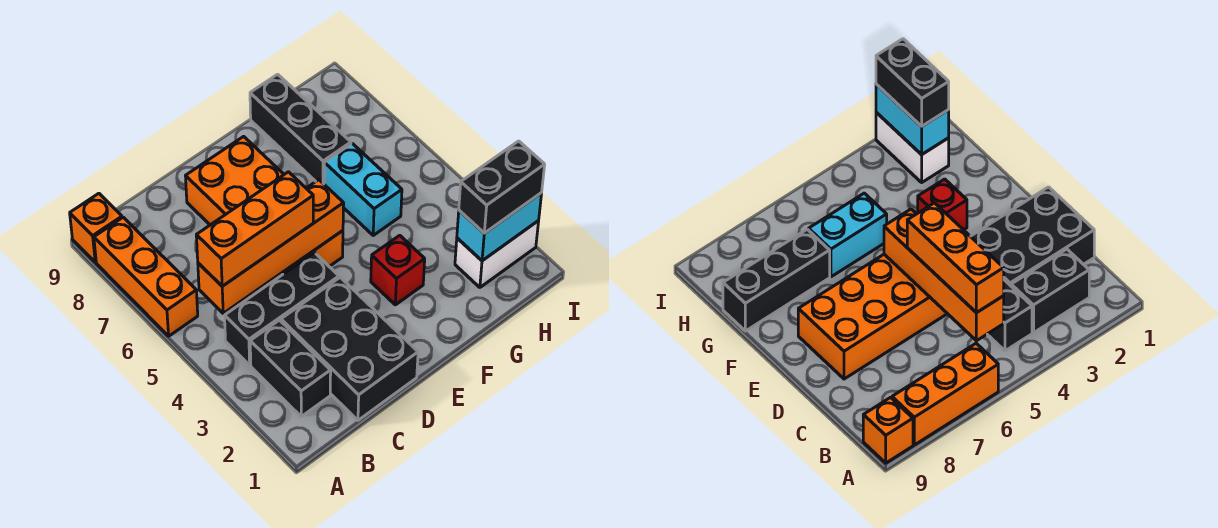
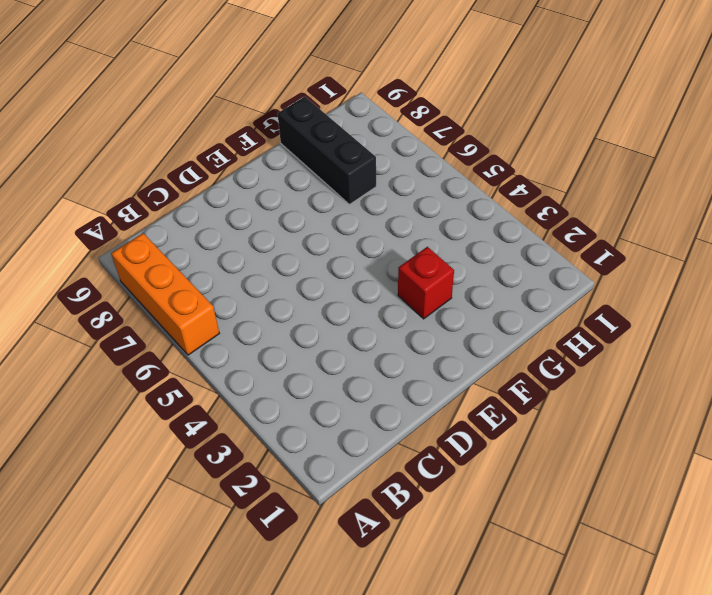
none -> orange brick A9 level 1
none -> black brick B2:B3 level 1
none -> black brick B4:D4 level 1

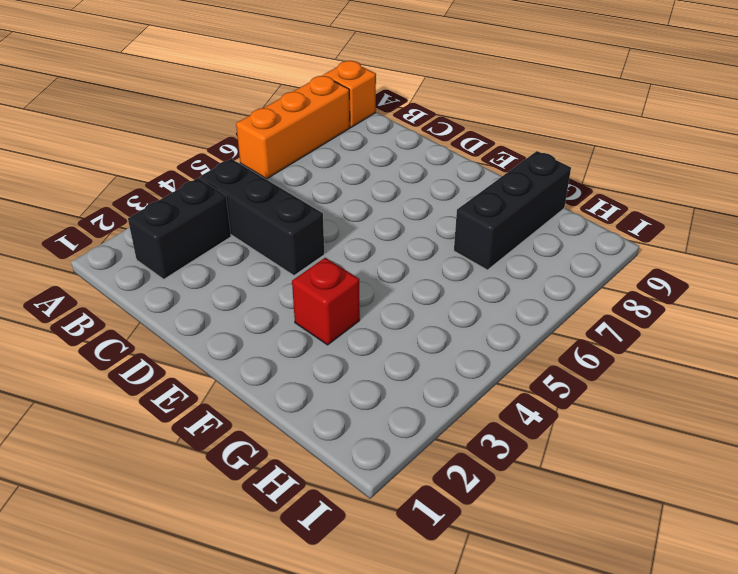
none -> black brick C1:D3 level 1
none -> orange brick D5:E8 level 1
none -> cyan brick G5:G6 level 1

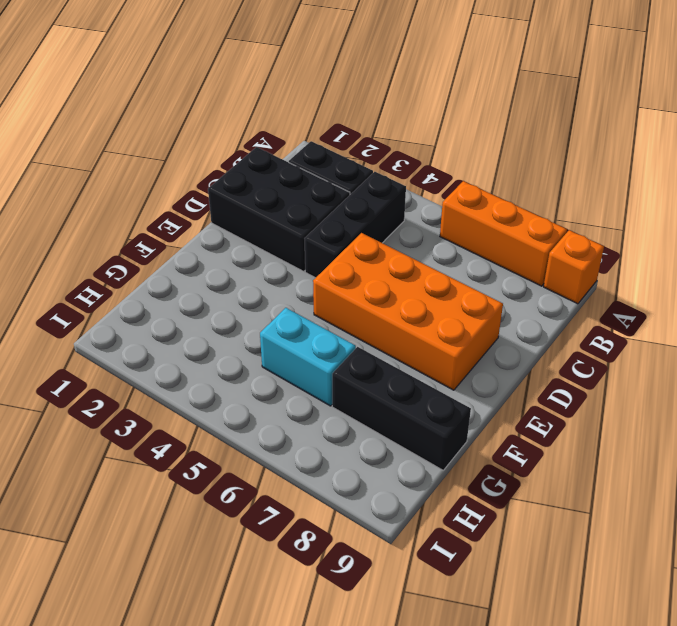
none -> red brick F3 level 1
none -> white brick H2:I2 level 1
none -> orange brick B5:E5 level 2

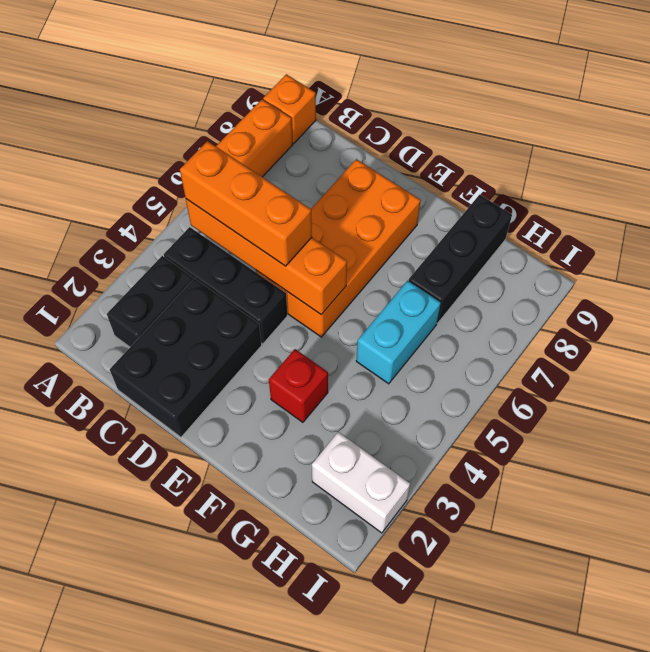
none -> cyan brick H2:I2 level 2
none -> black brick H2:I2 level 3

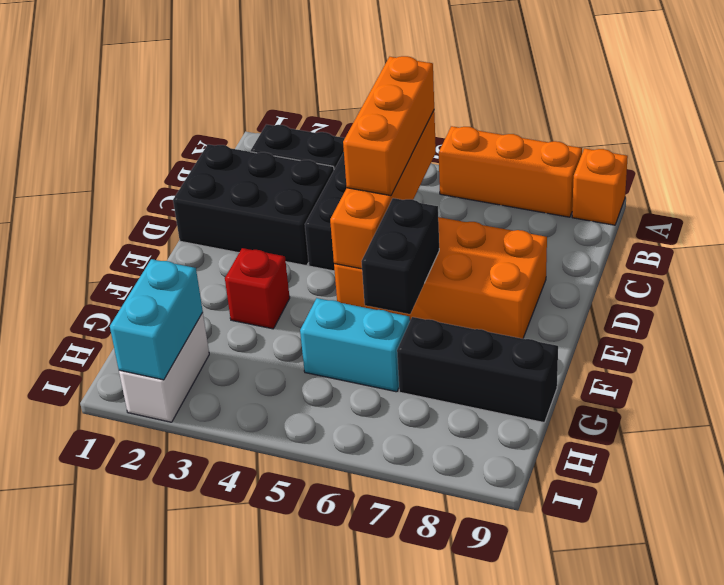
black brick E6:F6 level 2 -> black brick H2:I2 level 3

